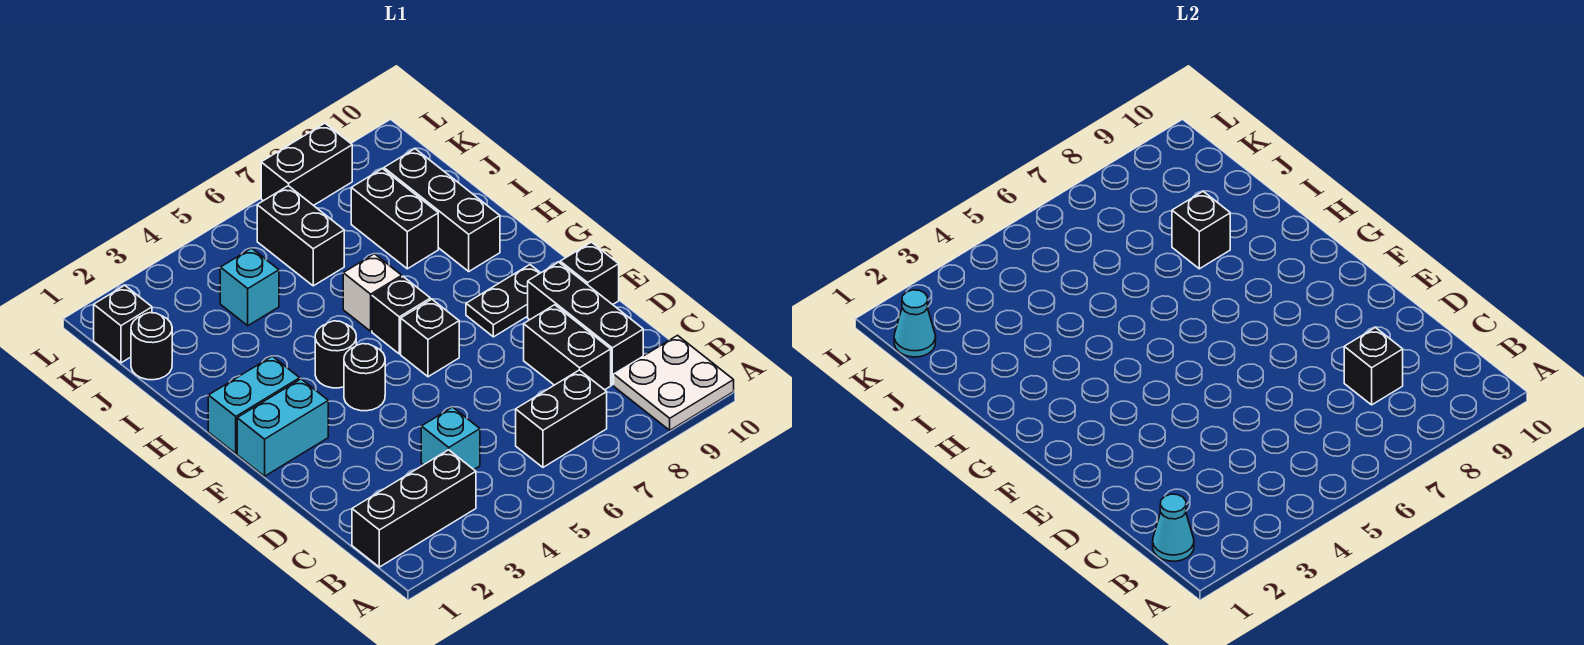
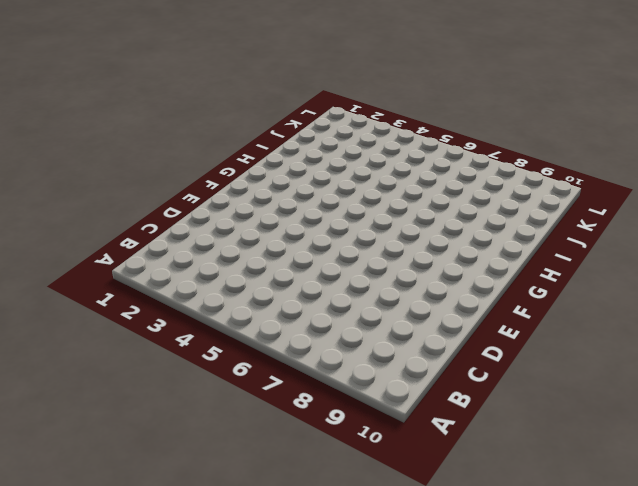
none -> white plate A9:B10 level 1
none -> black brick B1:B3 level 1
none -> black brick B6:B7 level 1

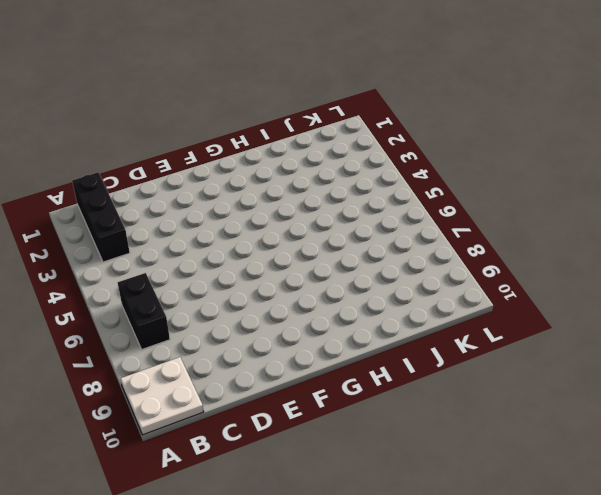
none -> cyan brick C4 level 1
none -> black brick C8:D8 level 1
none -> black brick C9:E9 level 1

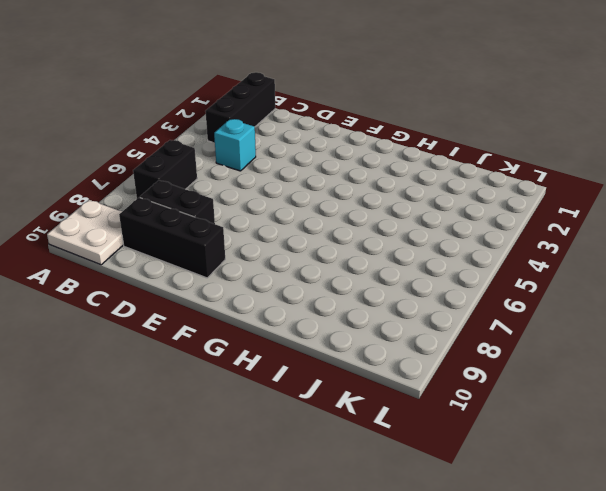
none -> black brick E10 level 1
none -> cyan brick F1:F2 level 1
none -> black round brick F4 level 1

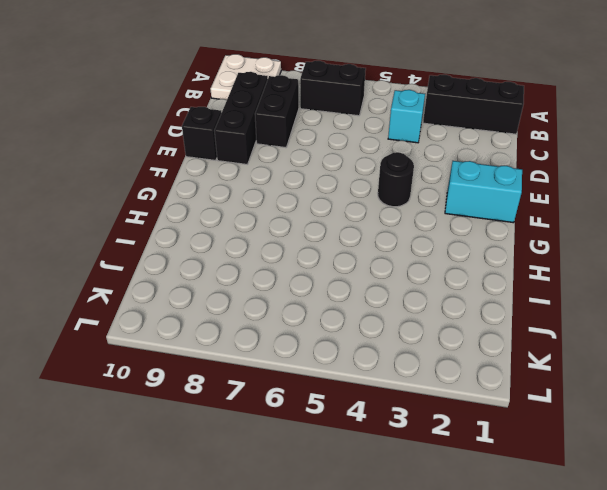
none -> black brick F6 level 1
none -> black plate F8:F9 level 1
none -> cyan brick G1:G2 level 1

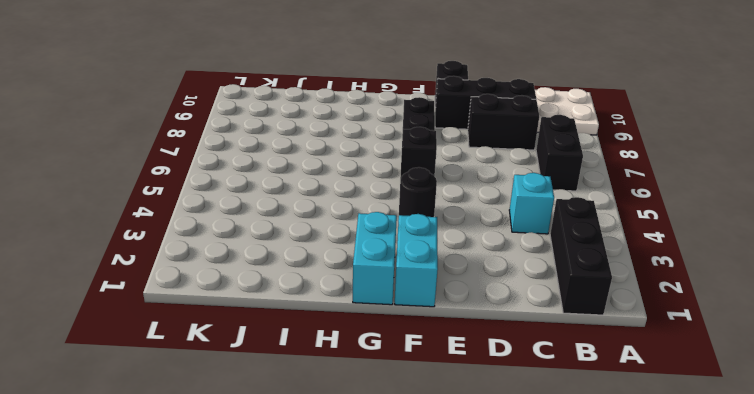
none -> black round brick G4 level 1
none -> black brick G6 level 1
none -> white brick H6 level 1

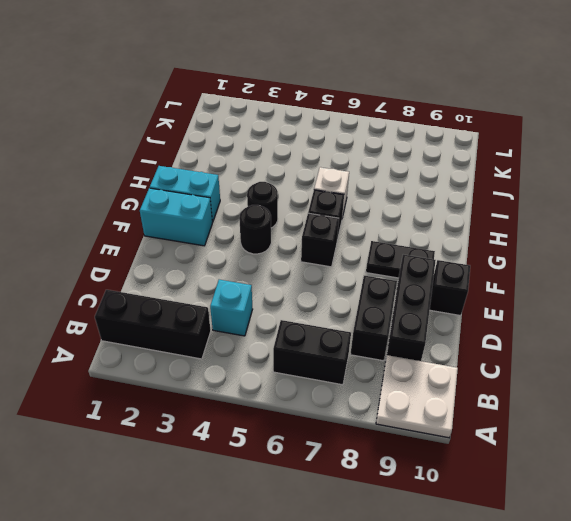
none -> black brick H9:J9 level 1
none -> black brick I8:J8 level 1
none -> black round brick J1 level 1

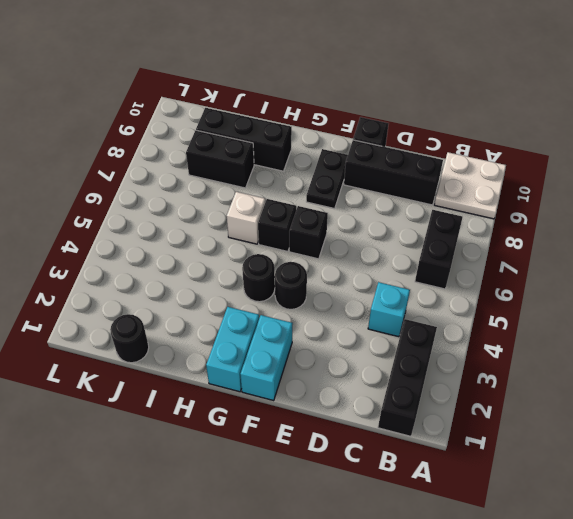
none -> black brick C8:D8 level 1
none -> cyan brick J4 level 1
none -> black brick J6:K6 level 1

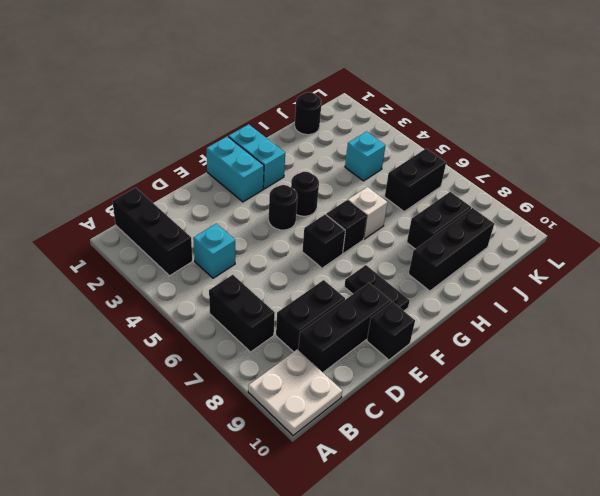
none -> black brick K1 level 1
none -> black brick L7:L8 level 1
none -> cyan cone B1 level 2

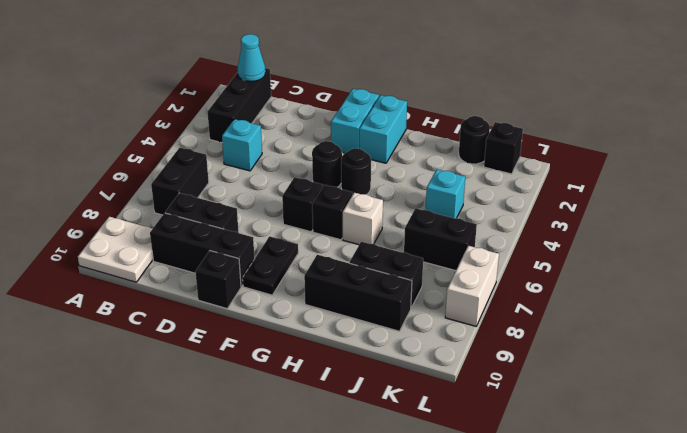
white brick L7:L8 level 1 -> black brick L7:L8 level 1
none -> black brick C8 level 2
none -> black brick I8 level 2
none -> cyan cone K1 level 2

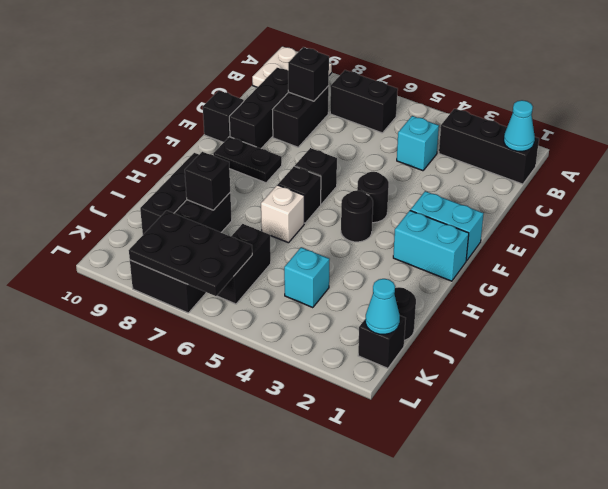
black plate K6:L8 level 2 -> none

